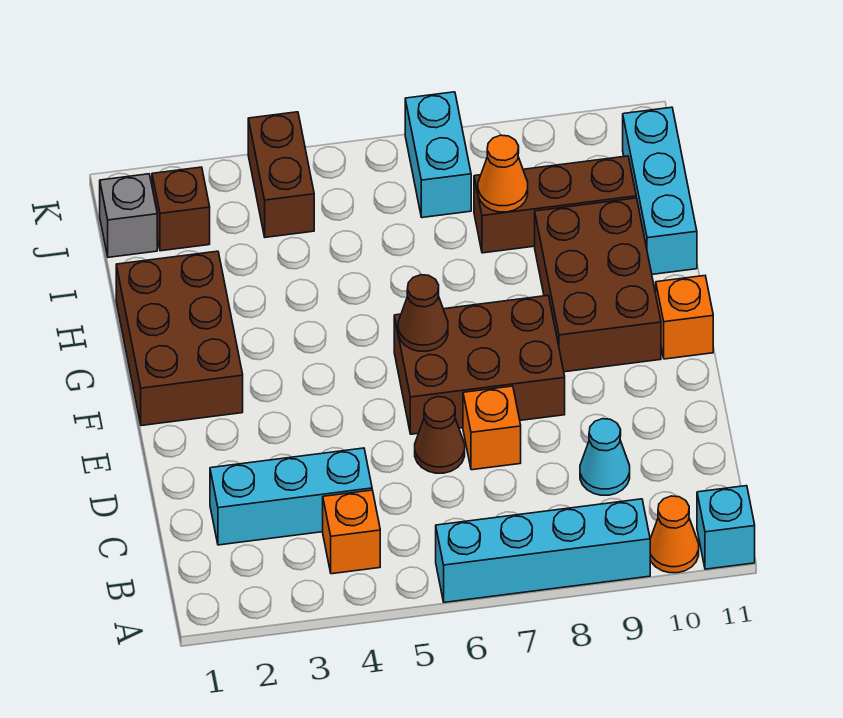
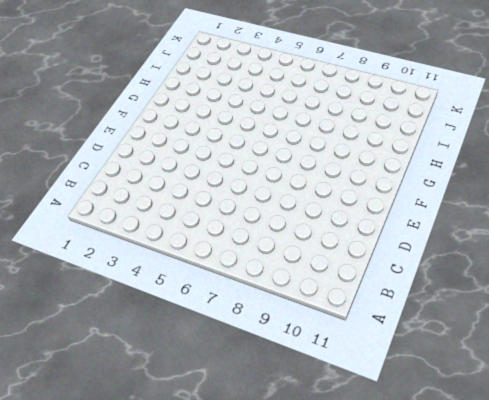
none -> cyan brick A6:A9 level 1
none -> orange cone A10 level 1
none -> cyan brick A11 level 1

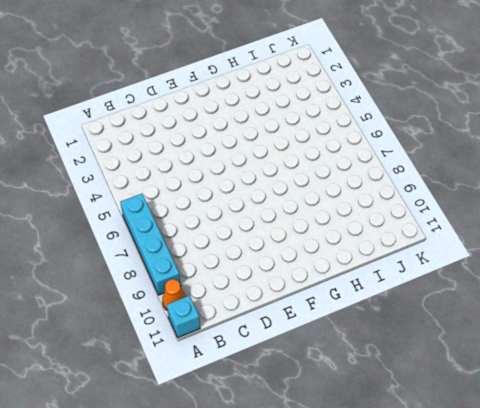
none -> orange brick B4 level 1
none -> cyan brick C2:C4 level 1
none -> cyan cone C9 level 1

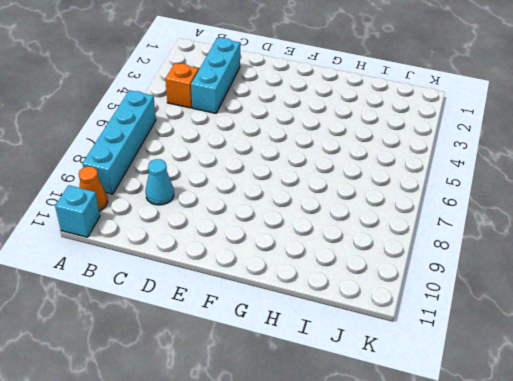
none -> brown cone D6 level 1
none -> orange brick D7 level 1
none -> brown brick E6:F8 level 1

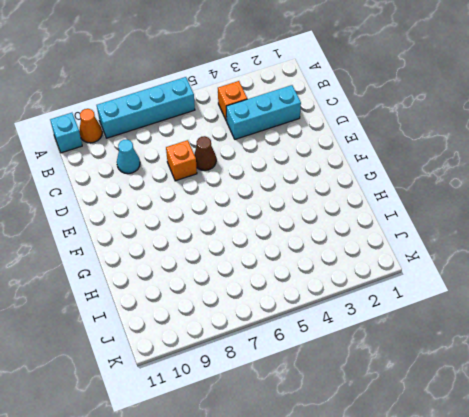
none -> brown brick E6:F8 level 1
none -> brown brick F1:H2 level 1
none -> brown brick F9:H10 level 1

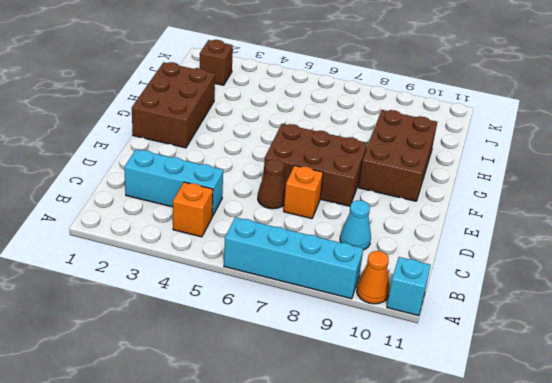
none -> orange brick F11 level 1
none -> cyan brick H11:J11 level 1
none -> brown brick I8:I10 level 1

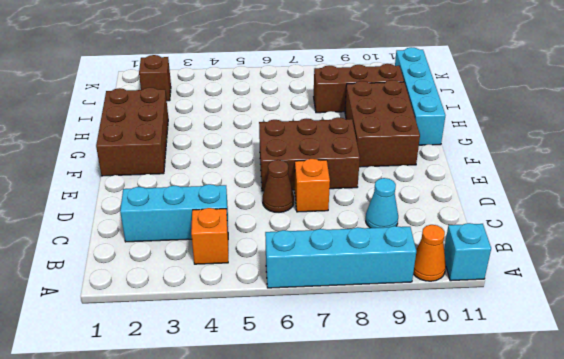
cyan brick G11:J11 level 1 -> cyan brick H11:J11 level 1
none -> orange brick F11 level 1
none -> grey brick J1 level 1
none -> brown brick J4:K4 level 1

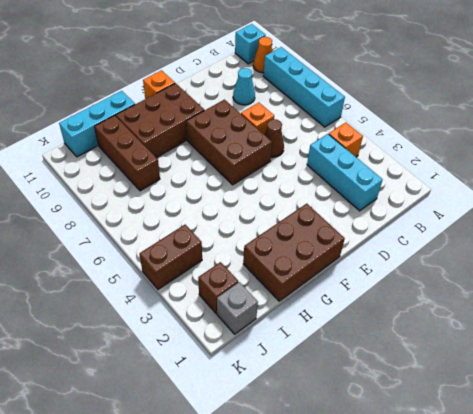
none -> cyan brick J7:K7 level 1
none -> brown cone F6 level 2
none -> orange cone I8 level 2

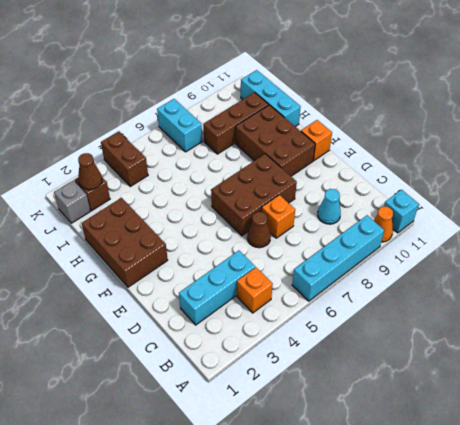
brown cone J2 level 2 -> brown cone F6 level 2
none -> orange cone I8 level 2

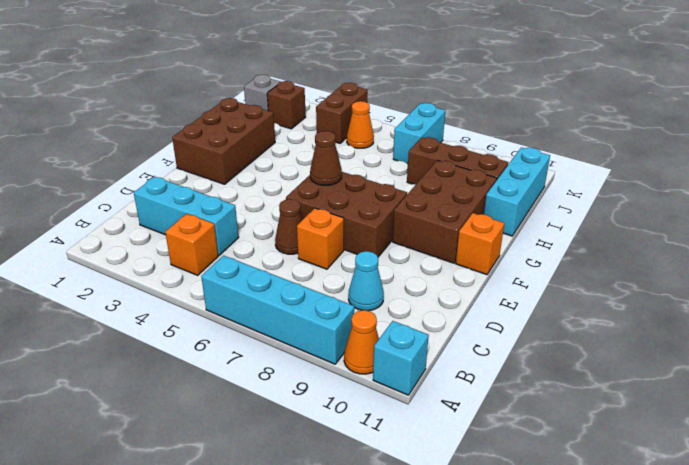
orange cone J5 level 1 -> orange cone I8 level 2

